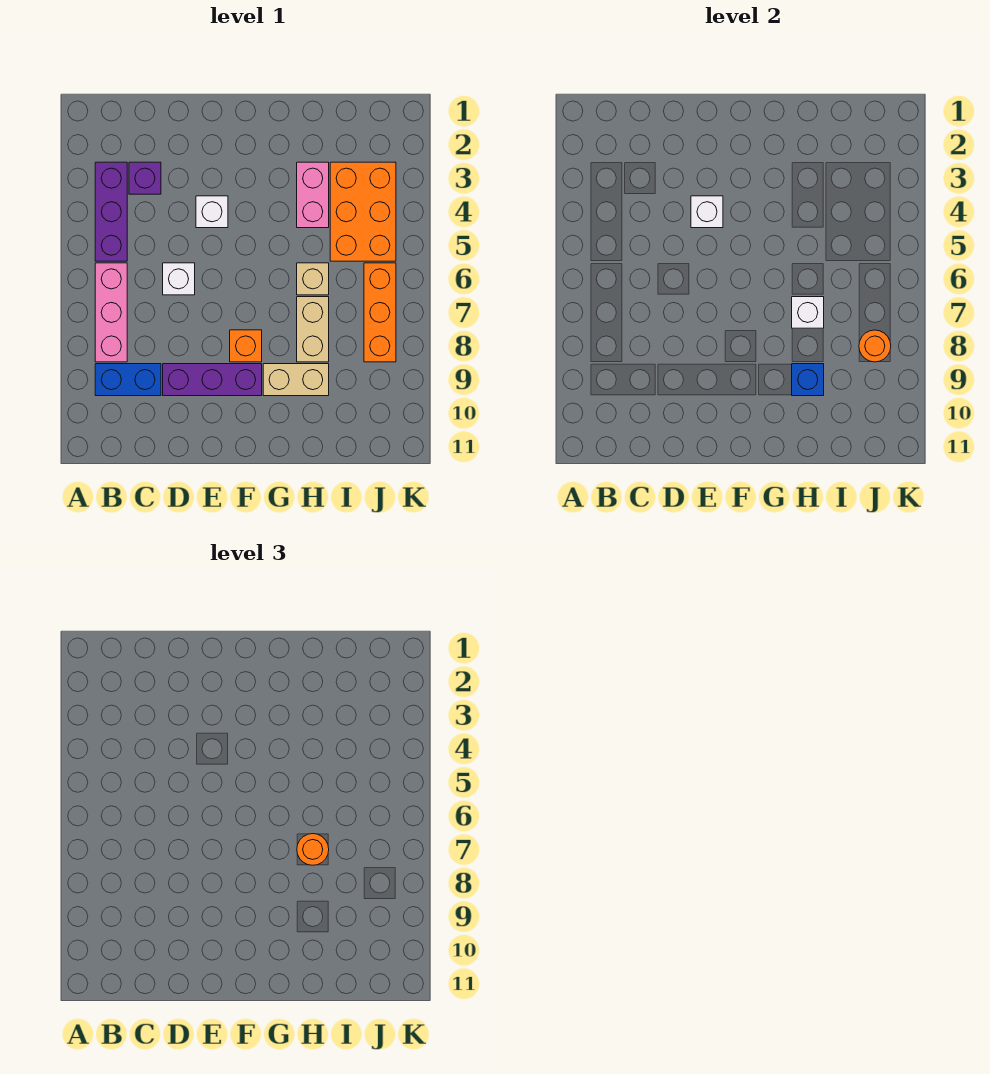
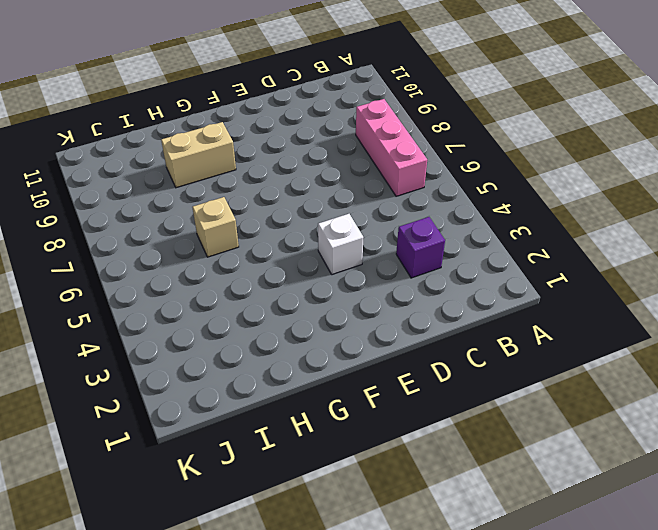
none -> purple brick B3:B5 level 1
none -> blue brick B9:C9 level 1
none -> white brick D6 level 1

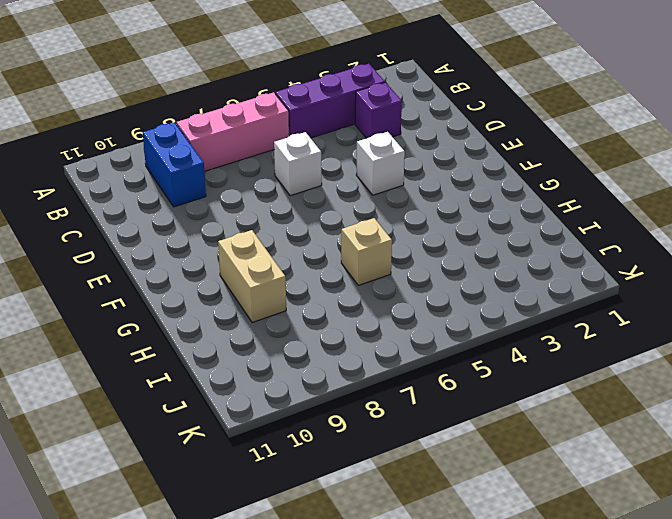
none -> purple brick D9:F9 level 1
none -> orange brick F8 level 1
none -> pink brick H3:H4 level 1

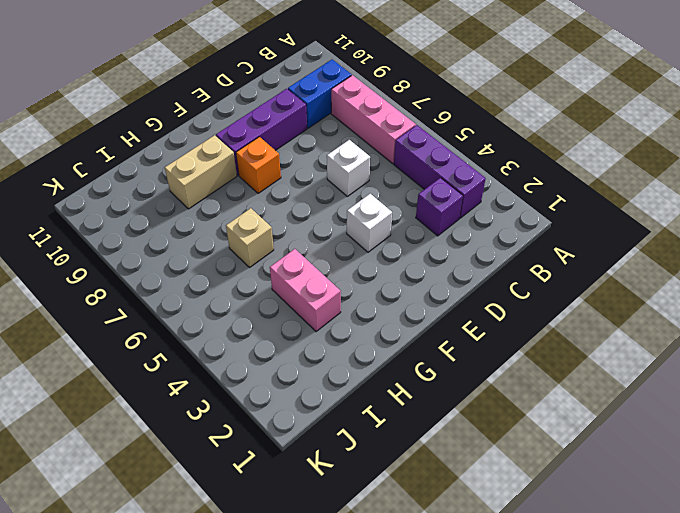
none -> tan brick H7:H8 level 1
none -> orange brick I3:J5 level 1
none -> orange brick J6:J8 level 1

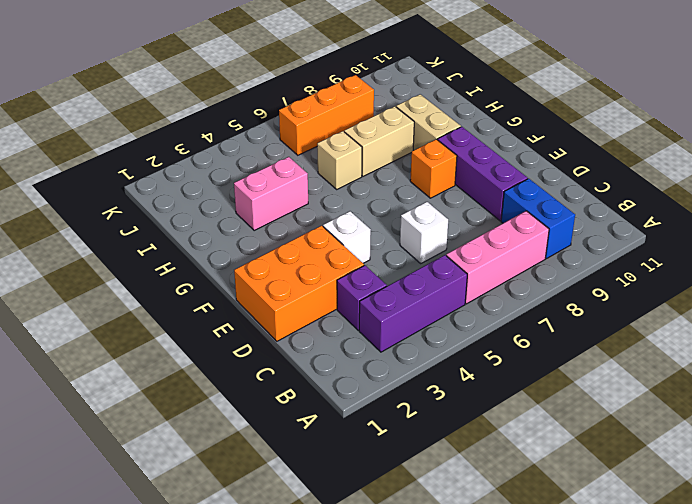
orange brick D1:E3 level 1 -> orange brick I3:J5 level 1
none -> white brick E4 level 2
none -> white brick H7 level 2
none -> blue brick H9 level 2

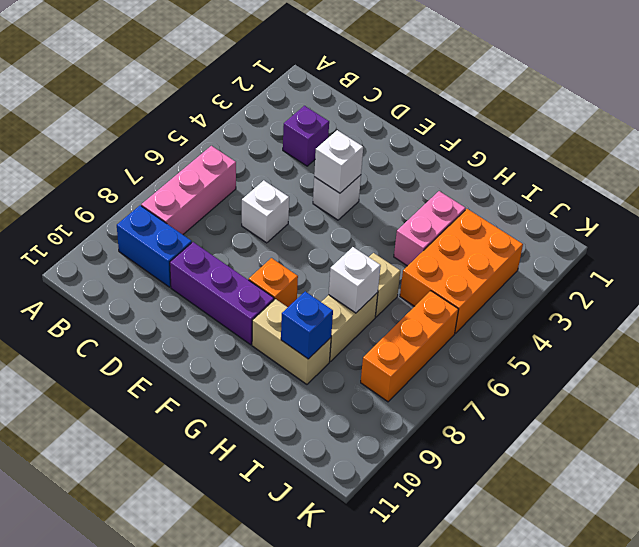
none -> purple brick B3:B5 level 1
none -> orange round brick J8 level 2
none -> orange round brick H7 level 3

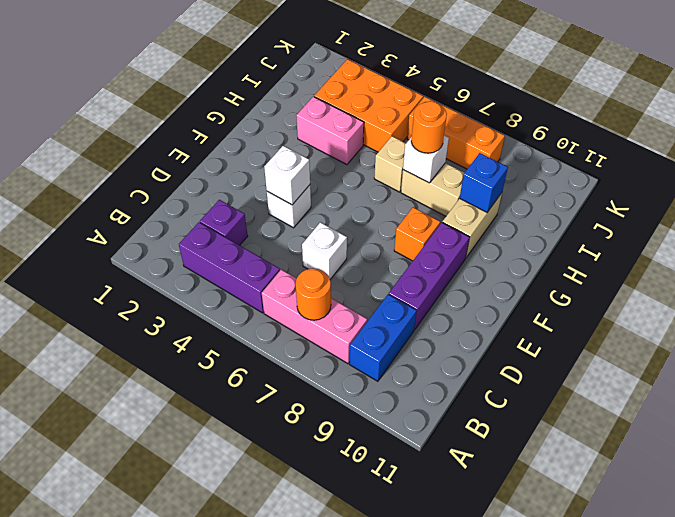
orange round brick B7 level 2 -> orange round brick J8 level 2

